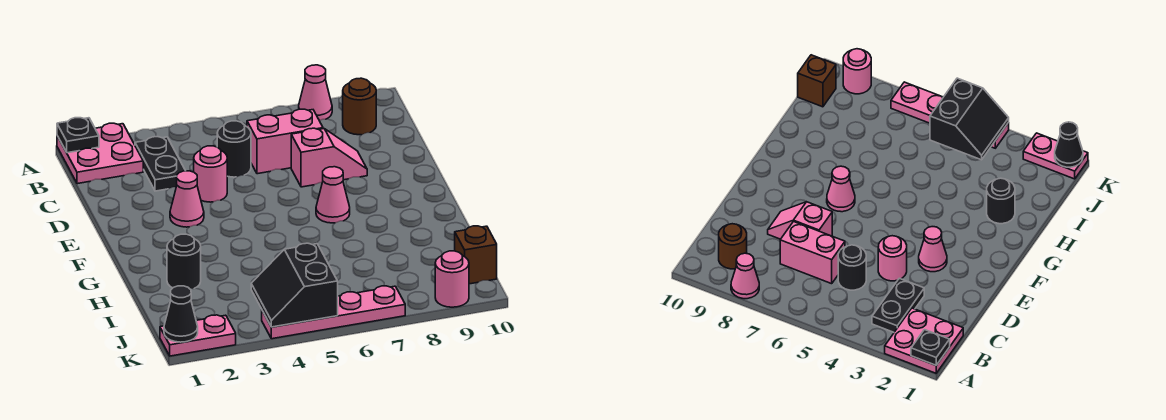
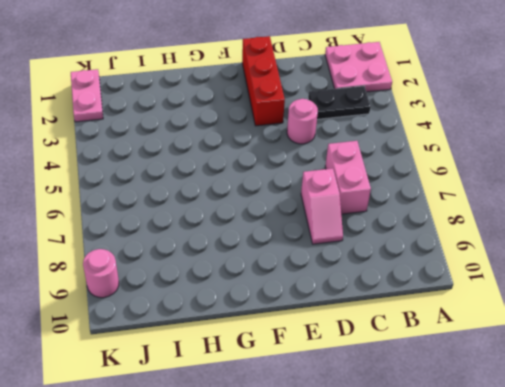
red brick E1:E3 level 1 -> pink cone E3 level 1
none -> pink cone A8 level 1
none -> brown round brick B9 level 1
none -> black round brick C5 level 1

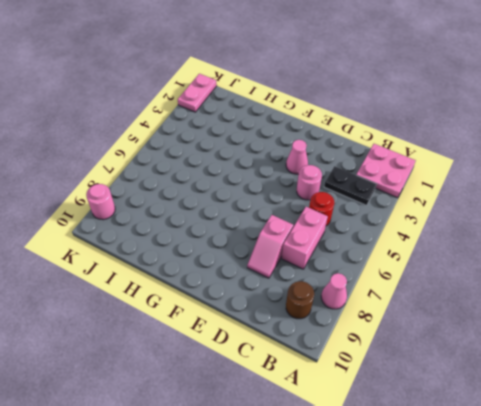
red round brick C5 level 1 -> black round brick C5 level 1
none -> pink cone F7 level 1
none -> black round brick H2 level 1
none -> brown brick J10 level 1

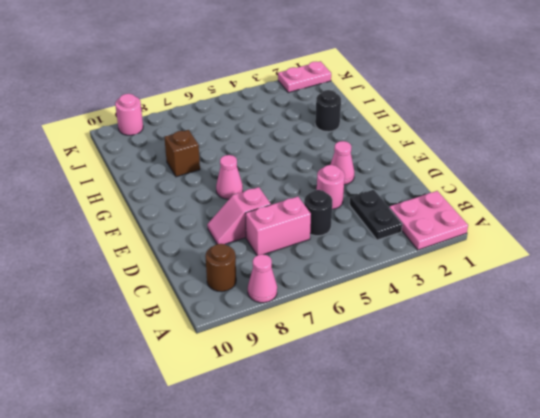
brown brick H8 level 1 -> brown brick J10 level 1
none -> pink plate K4:K7 level 1
none -> black plate A1 level 2
none -> black slope J4:K5 level 2 top 5

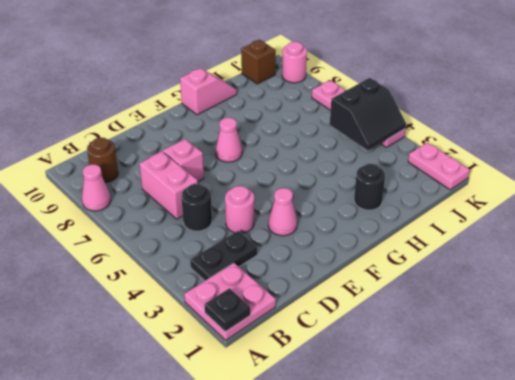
pink slope G10:H10 level 1 top G -> none
none -> black cone K1 level 2

